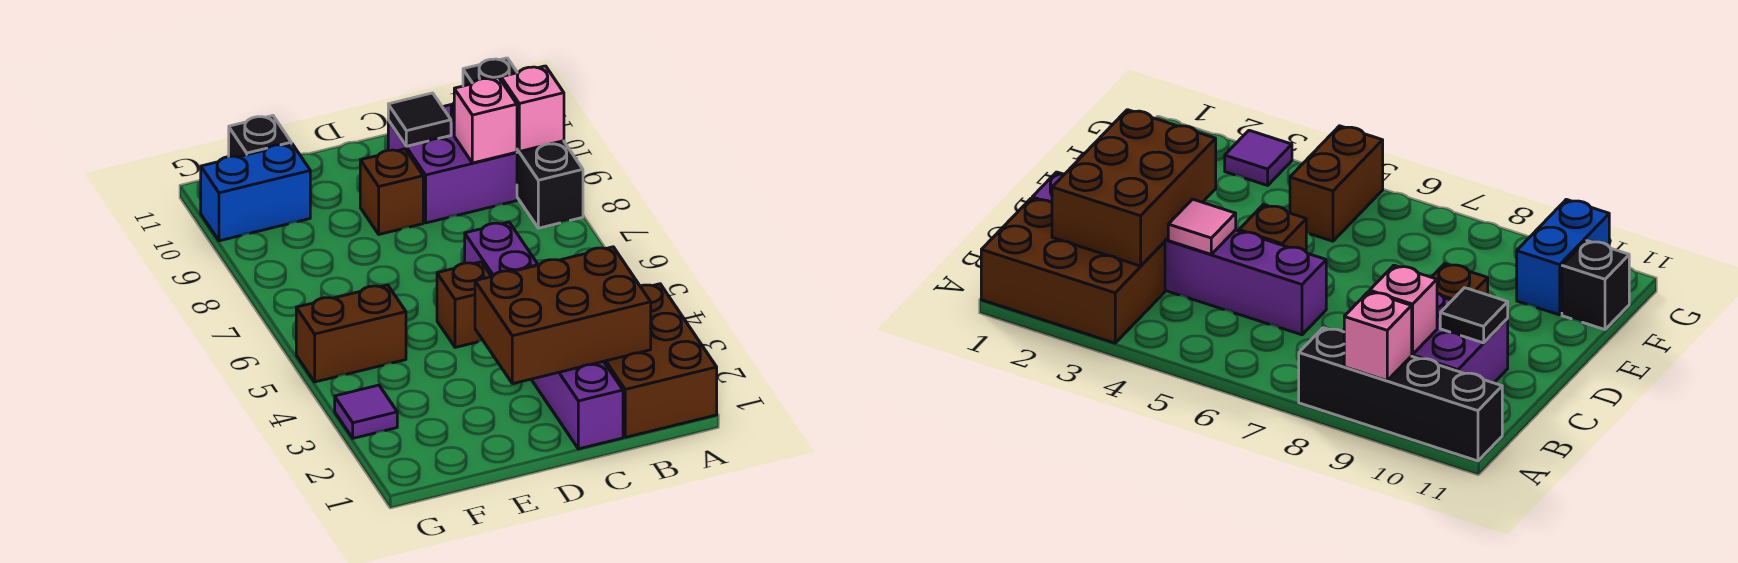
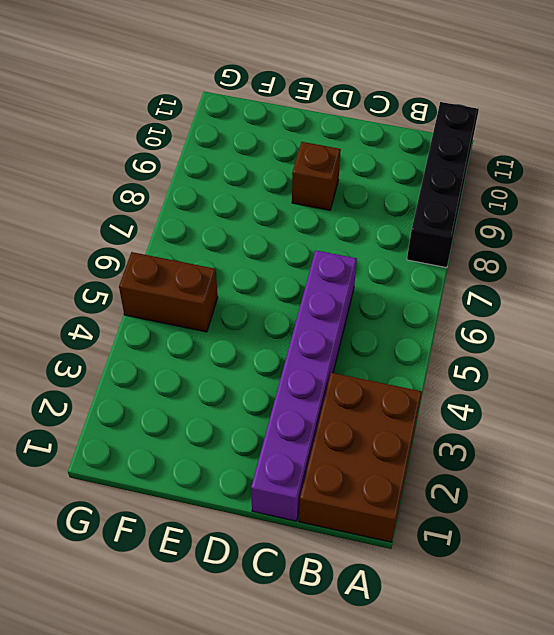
none -> purple brick B9:C10 level 1
none -> brown brick D5 level 1
none -> blue brick F10:G10 level 1

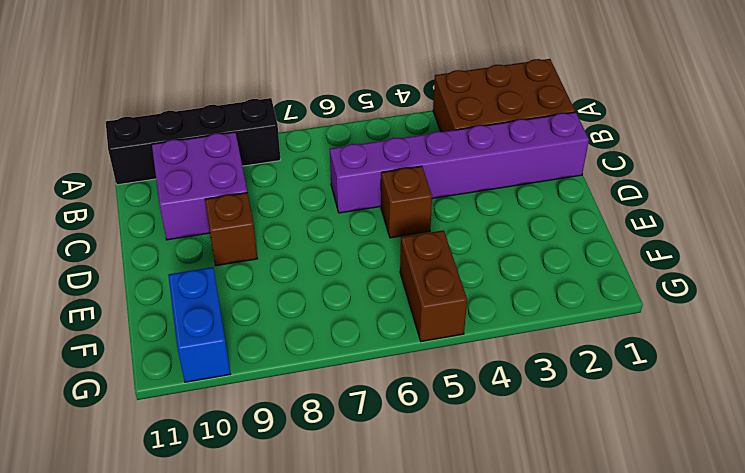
none -> black brick F11 level 1
none -> purple tile G3 level 1
none -> pink brick A9 level 2

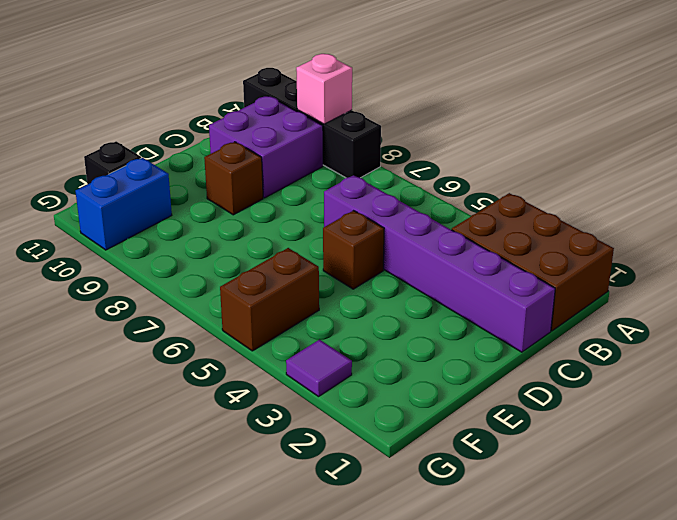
none -> brown brick B2:D3 level 2
none -> pink brick B9 level 2
none -> pink tile C4 level 2

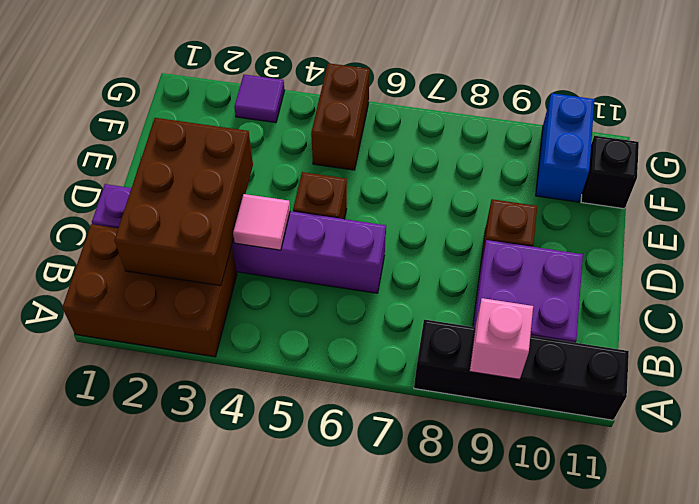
none -> pink brick B9 level 2
none -> black tile C10 level 2

